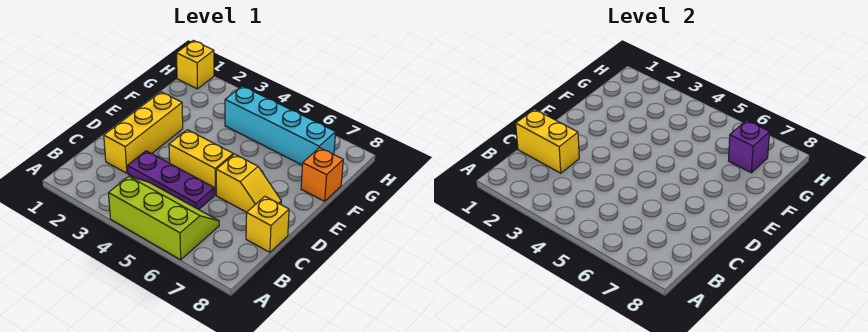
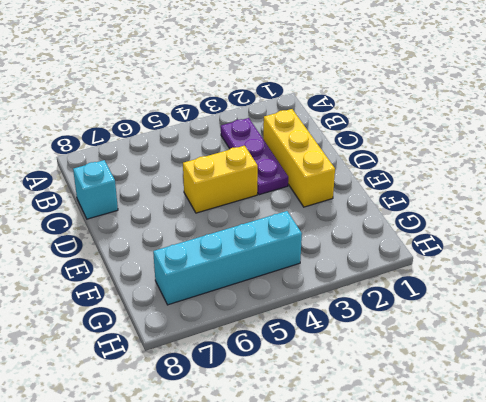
purple plate B3:D3 level 1 -> purple plate C3:C5 level 1
cyan brick C8 level 1 -> yellow brick C8 level 1
none -> lime slope A4:B6 level 1 top A
none -> yellow slope D6:D7 level 1 top 6

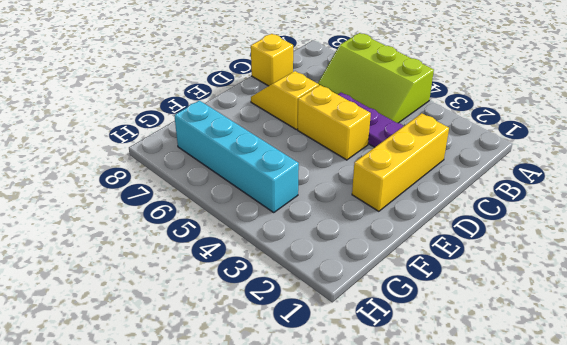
none -> orange brick F8 level 1
none -> yellow brick H1 level 1

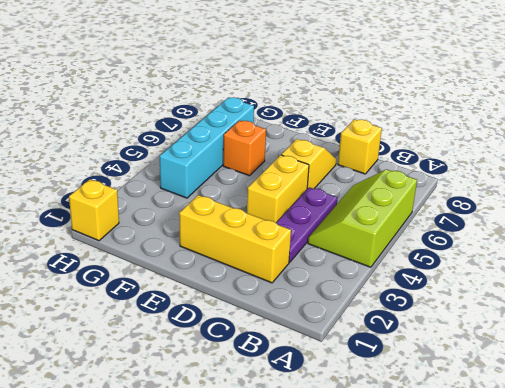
orange brick F6 level 1 -> orange brick F8 level 1
none -> yellow brick C1:C2 level 2
none -> purple brick G7 level 2

